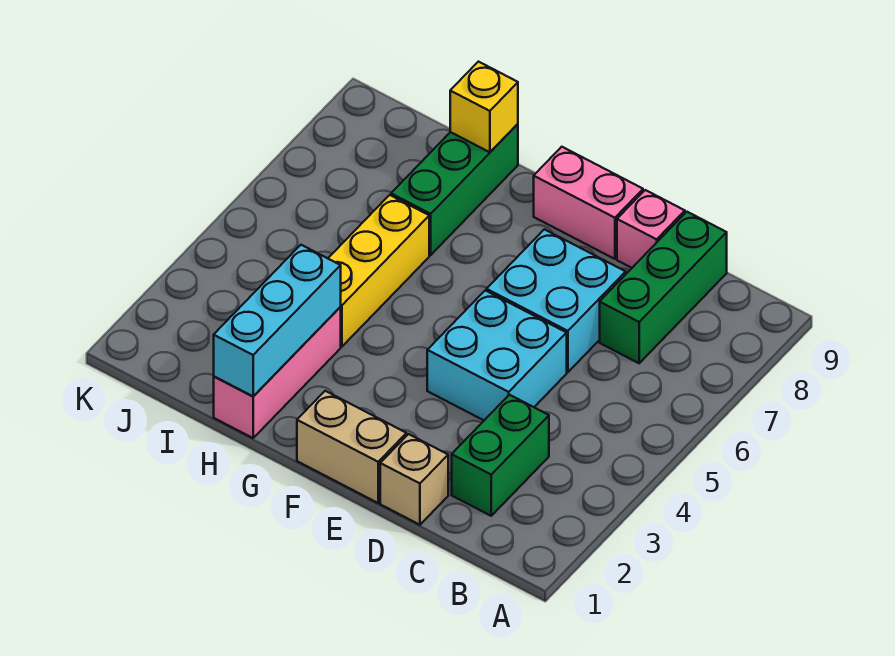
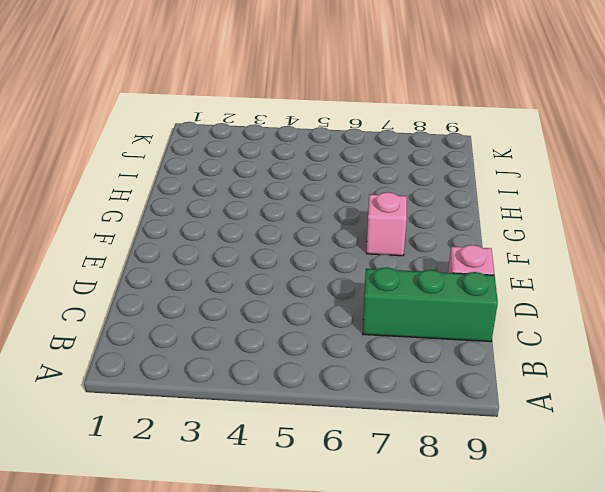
pink brick F7 level 1 -> none
none -> green brick C2:C3 level 1
none -> tan brick D1 level 1
none -> cyan brick D4:E5 level 1

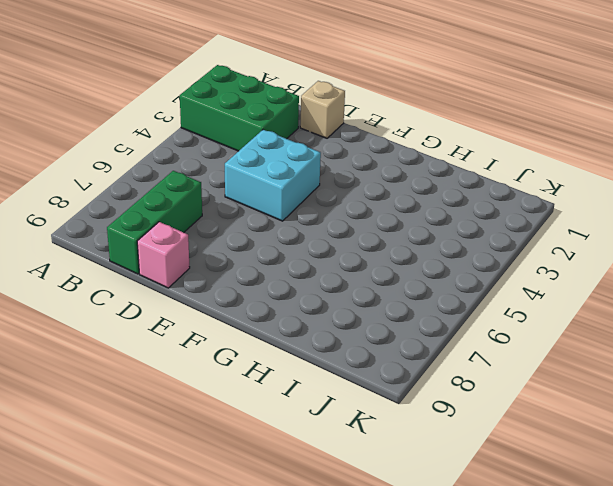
green brick A2:C3 level 1 -> green brick C2:C3 level 1
none -> cyan brick D6:E7 level 1
none -> tan brick E1:F1 level 1
none -> pink brick E9:F9 level 1

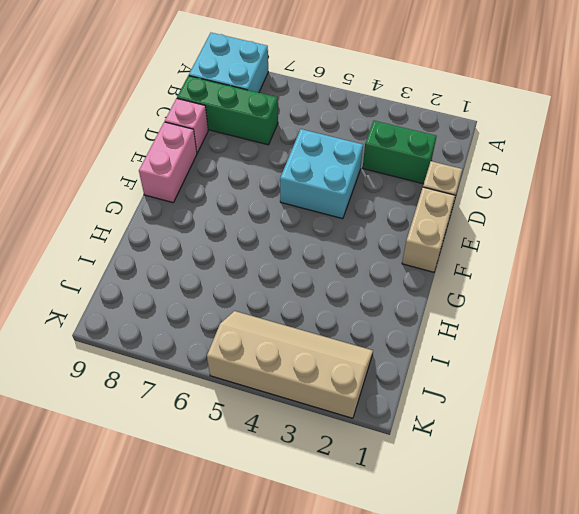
cyan brick A8:B9 level 1 -> cyan brick D6:E7 level 1
tan slope J2:K5 level 1 top K -> none
none -> pink brick H1:H3 level 1
none -> yellow brick H4:H6 level 1
none -> green brick H7:H9 level 1

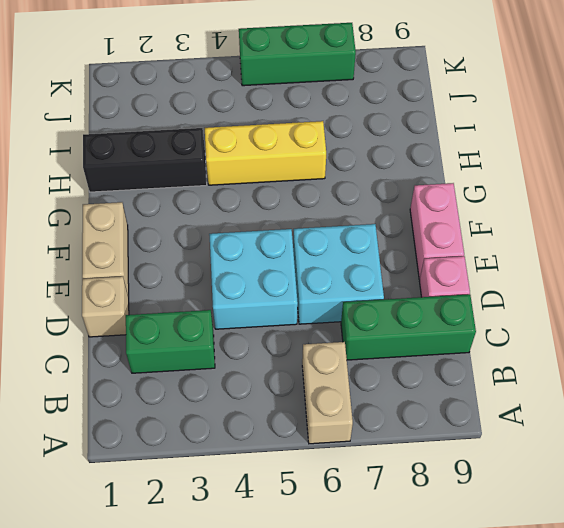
tan brick A6:B6 level 1 -> none
black brick H1:H3 level 1 -> pink brick H1:H3 level 1
green brick K5:K7 level 1 -> green brick H7:H9 level 1
none -> cyan brick H1:H3 level 2
none -> yellow brick H9 level 2

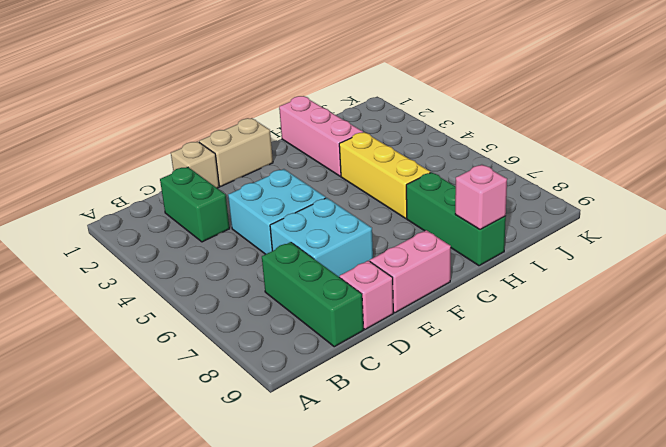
pink brick H9 level 2 -> yellow brick H9 level 2
none -> cyan brick H1:H3 level 2

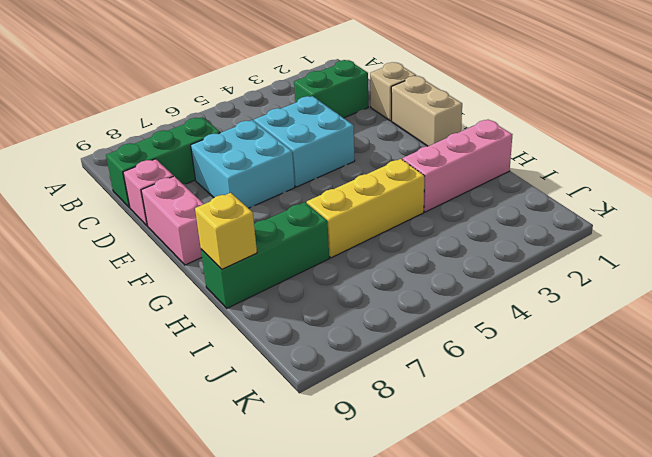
none -> cyan brick H1:H3 level 2

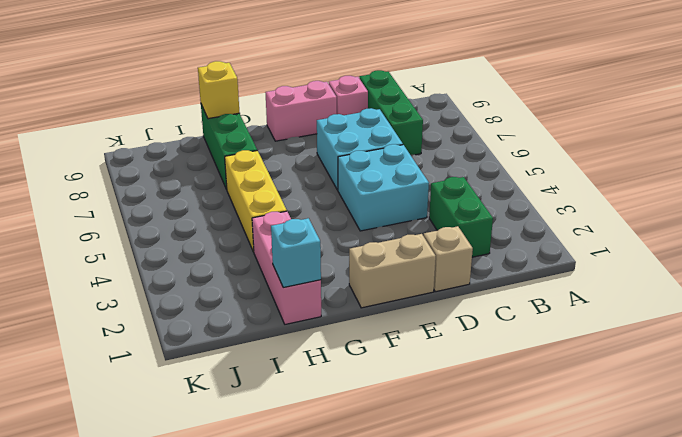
cyan brick H1 level 2 -> cyan brick H1:H3 level 2

